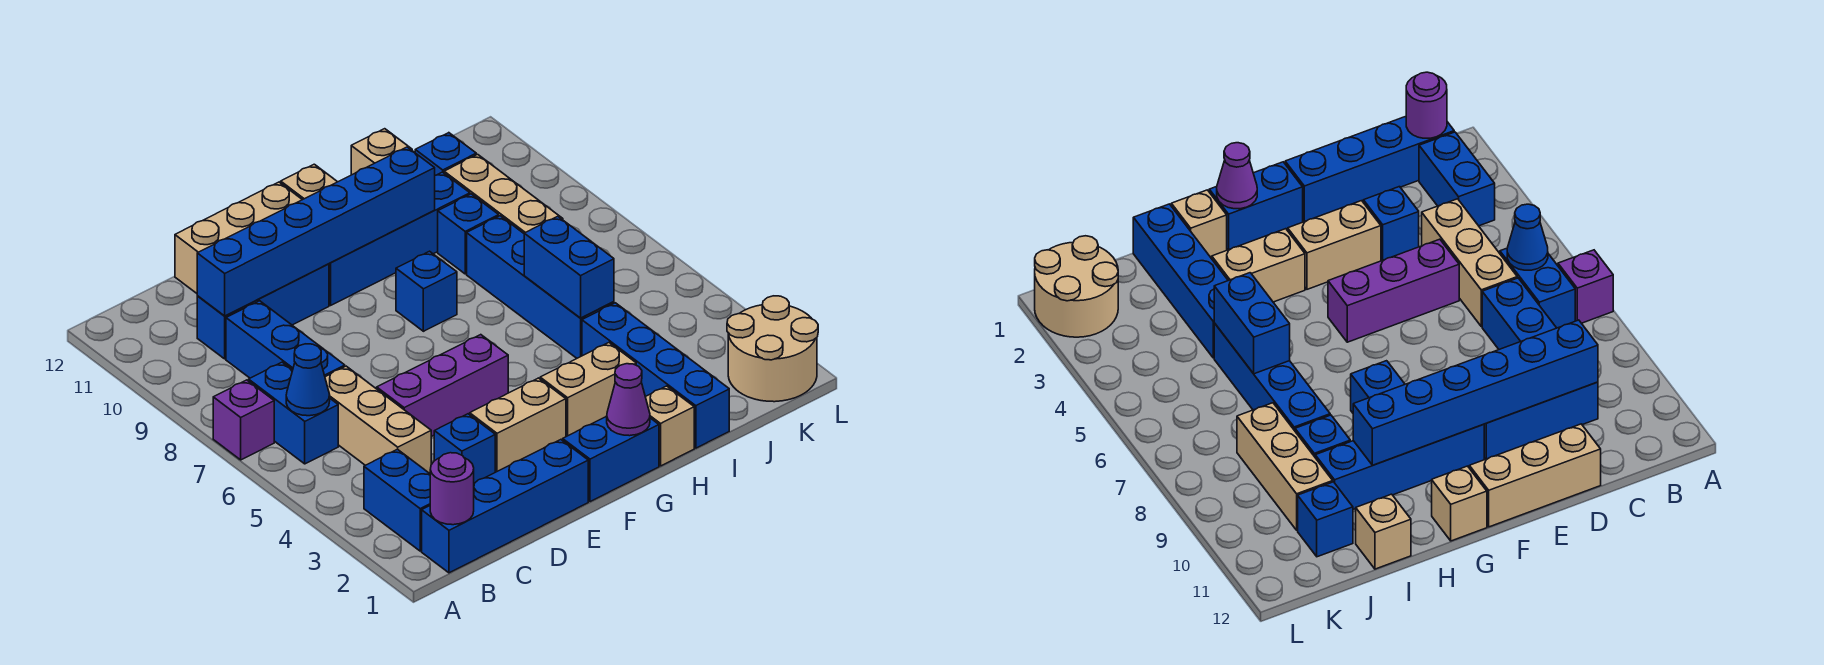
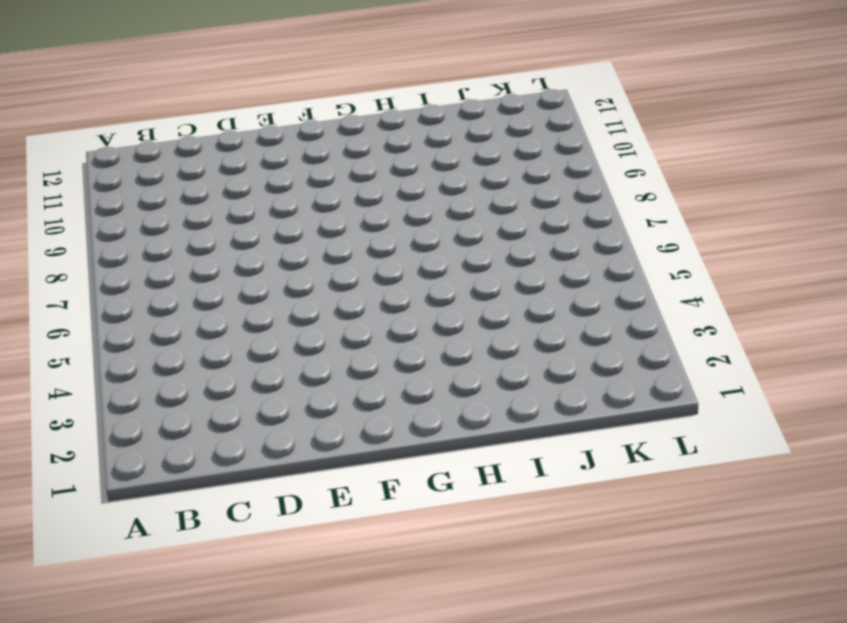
none -> purple brick A7 level 1
none -> blue brick B1:E1 level 1
none -> blue brick B2:B3 level 1

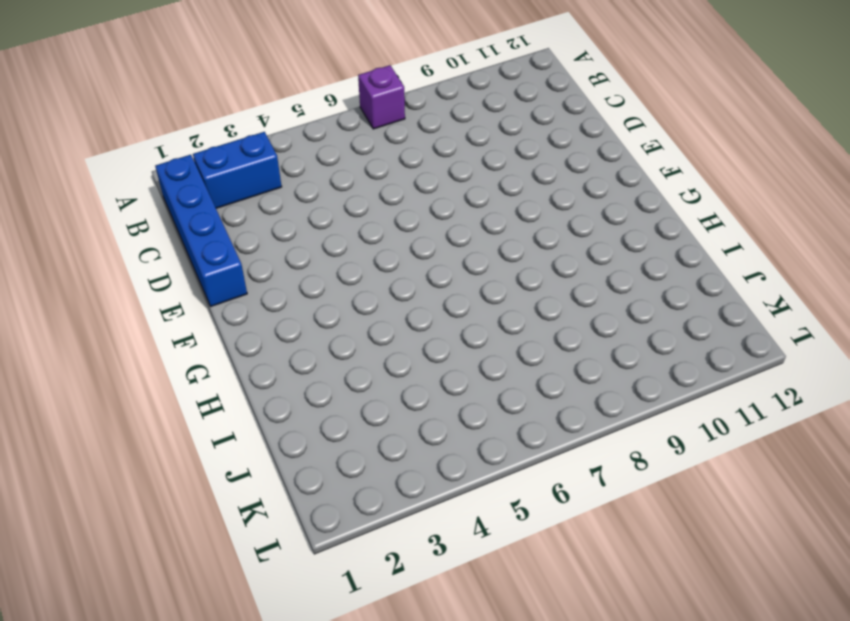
none -> blue brick B6:B7 level 1
none -> tan brick C4:C6 level 1
none -> blue brick C7:C9 level 1

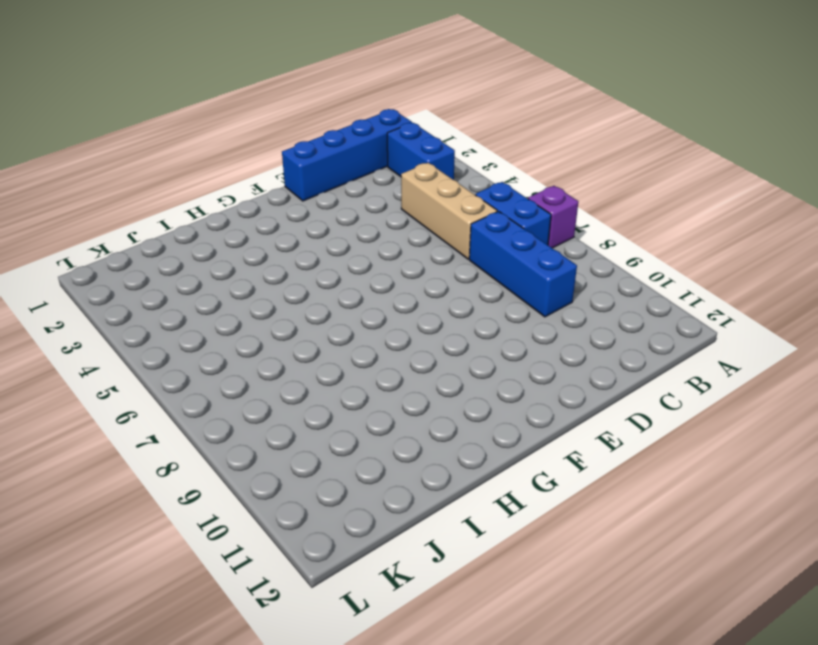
none -> blue brick C10:E10 level 1
none -> blue brick D3 level 1
none -> purple brick D5:F5 level 1

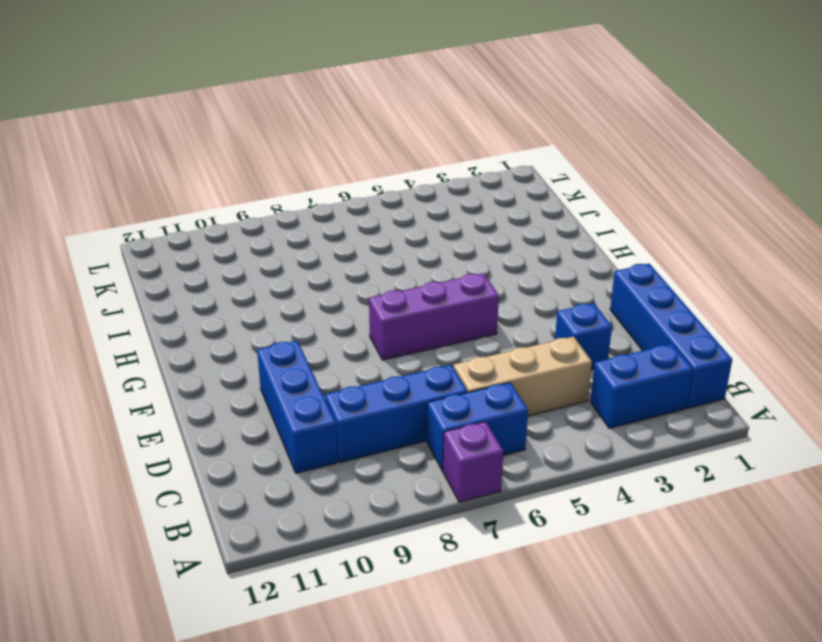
purple brick F5:F7 level 1 -> purple brick D5:F5 level 1
none -> tan brick D12:F12 level 1
none -> tan brick E3:F3 level 1
none -> blue brick F1:G1 level 1

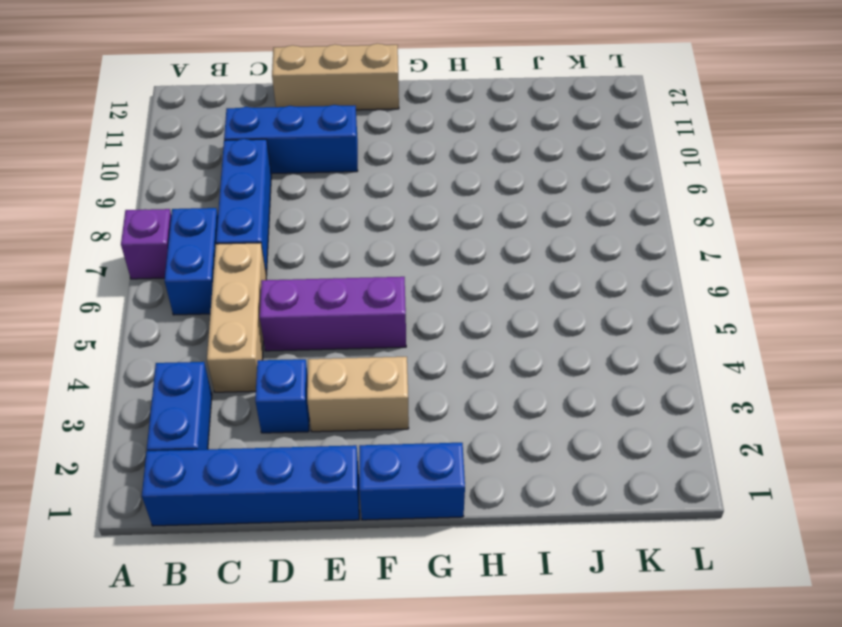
none -> blue brick F10:I10 level 1
none -> tan brick G3:H3 level 1
none -> blue brick G8 level 1

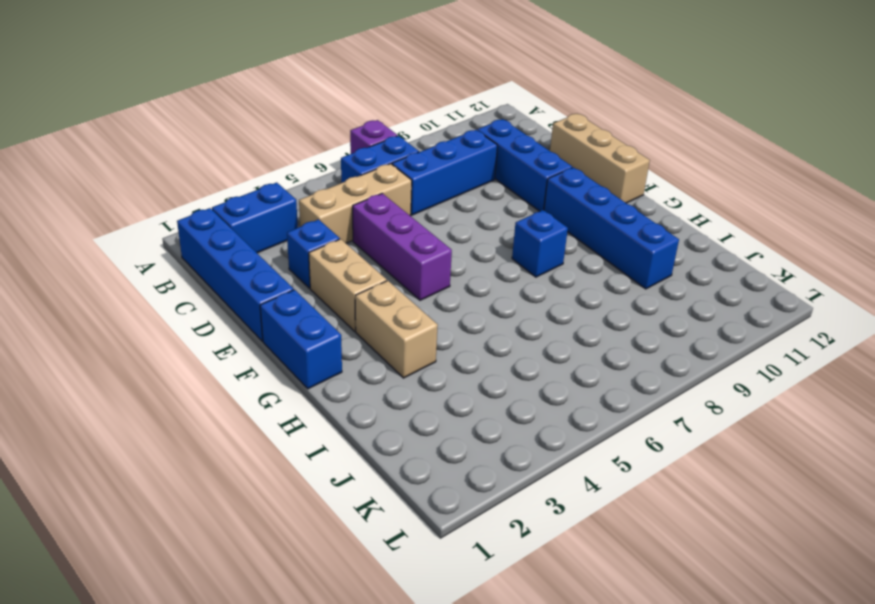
none -> tan brick G12 level 1
none -> tan brick H1 level 1
none -> blue brick I1:I4 level 1

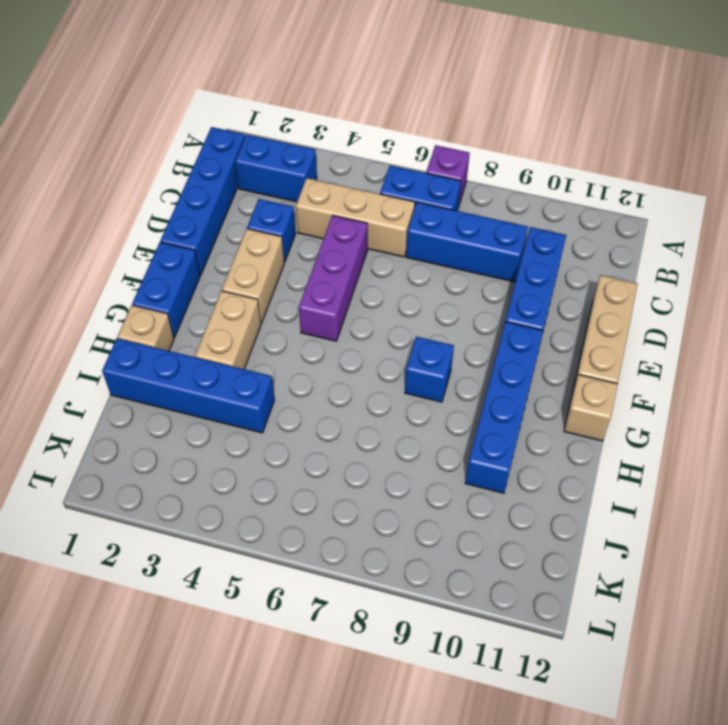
none -> blue brick I5:I8 level 1
none -> blue brick I9 level 1
none -> tan brick I12 level 1

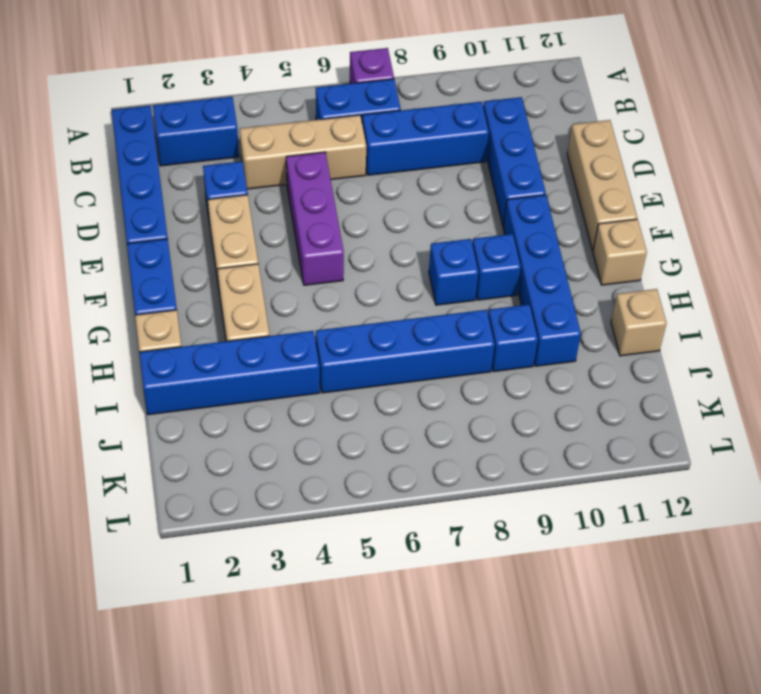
blue brick G9 level 1 -> blue brick J11 level 1
none -> tan brick J8:J10 level 1
none -> tan round brick K1:L2 level 1
none -> purple round brick B1 level 2

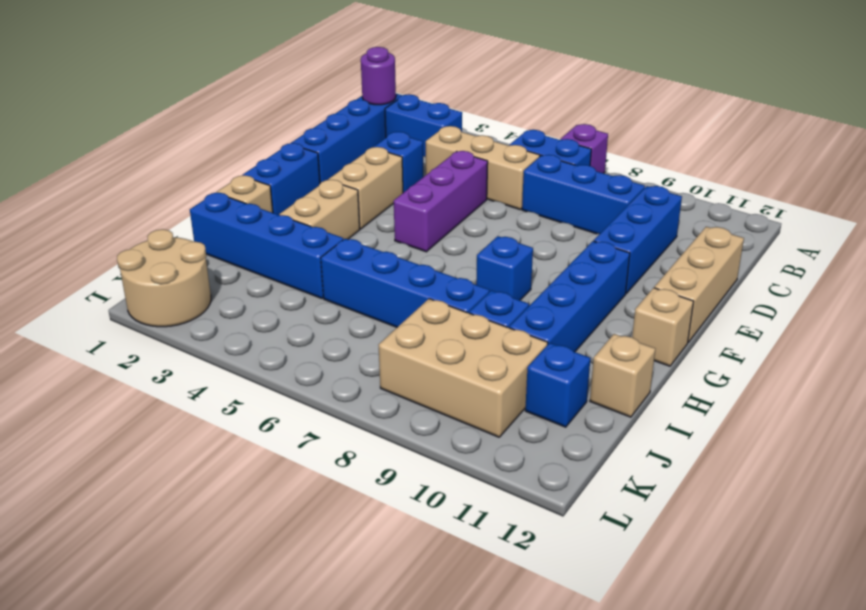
tan brick J8:K10 level 1 -> tan brick J8:J10 level 1
none -> blue cone B6 level 2
none -> blue brick C10:H10 level 2
none -> purple cone G1 level 2

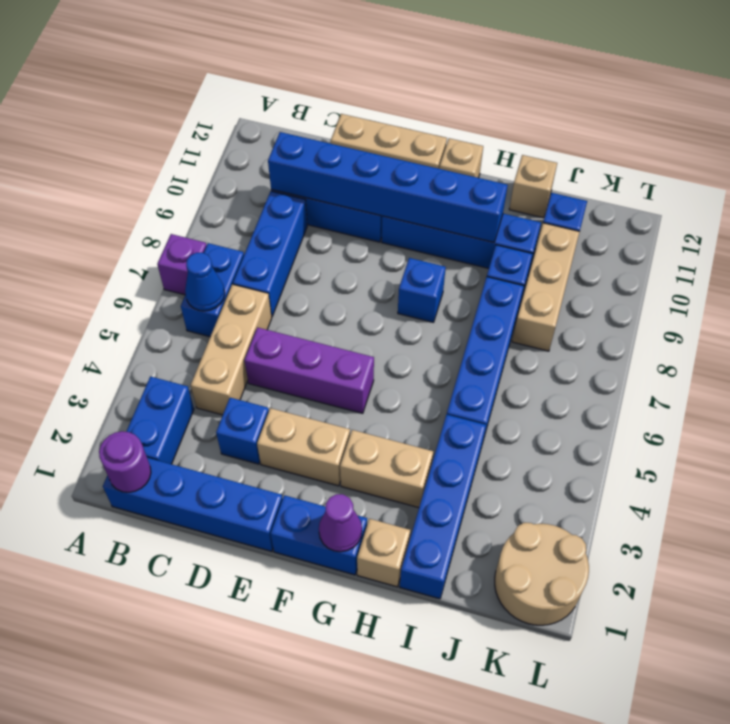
none -> blue brick I5:I6 level 2

